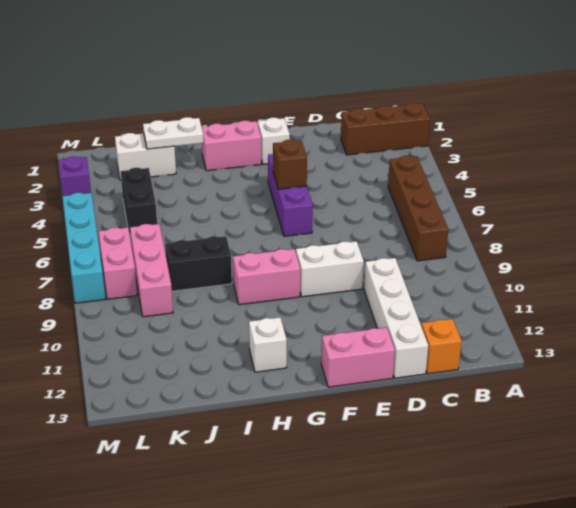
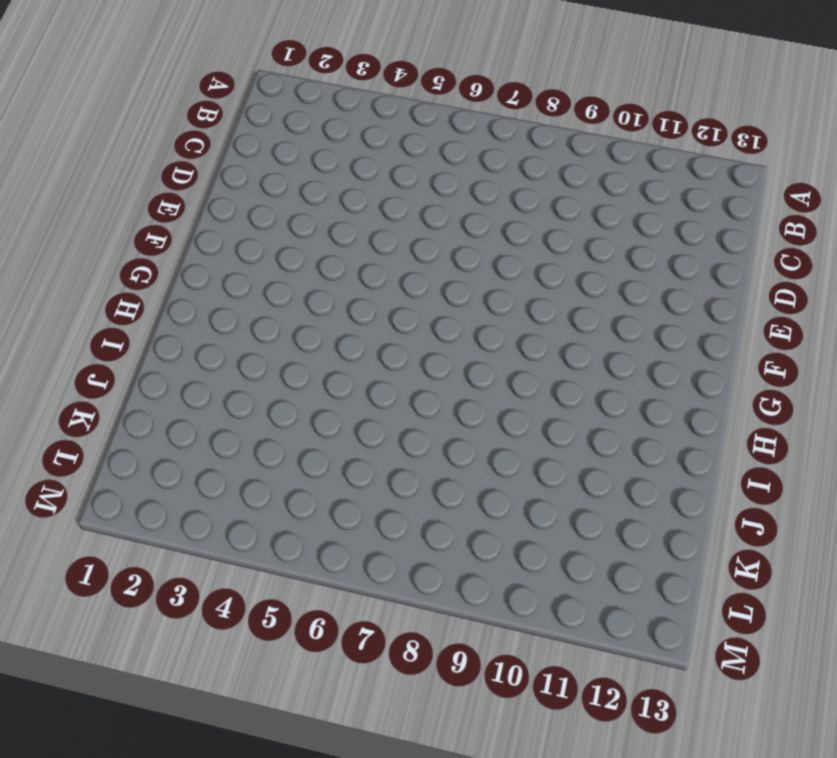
none -> brown brick A2:C2 level 1
none -> brown brick B5:B8 level 1
none -> orange brick C13 level 1

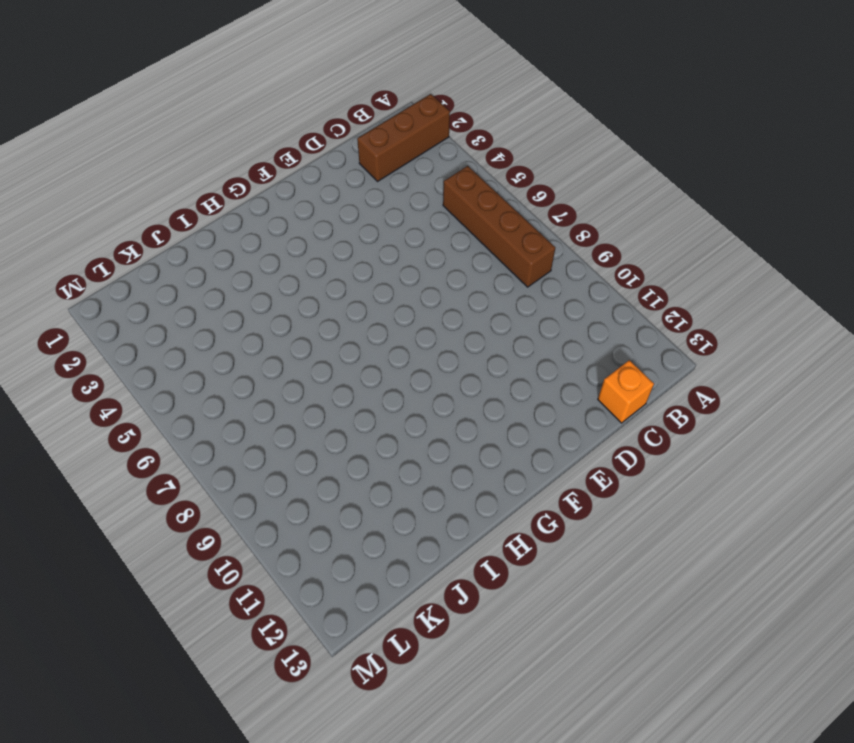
none -> white brick D10:D13 level 1
none -> white brick E9:F9 level 1
none -> pink brick E13:F13 level 1

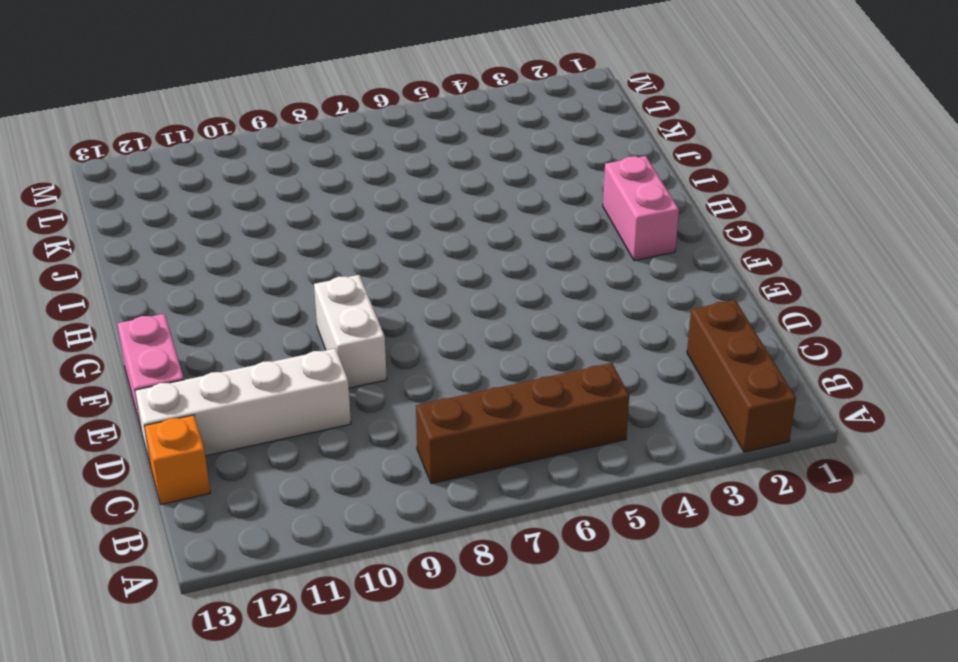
none -> white brick F2 level 1
none -> purple brick F4:F6 level 1
none -> pink brick G9:H9 level 1

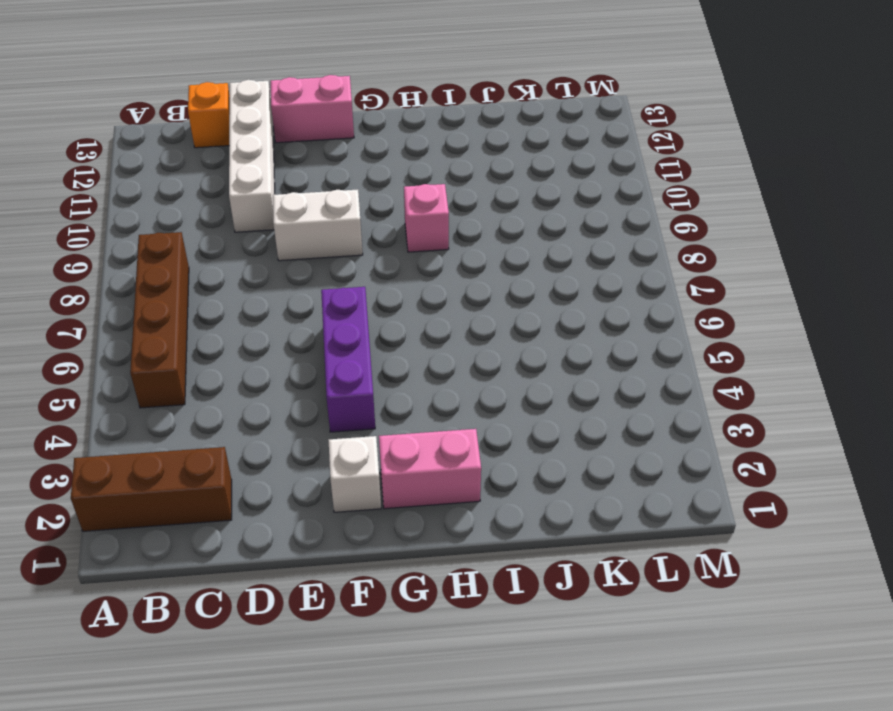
pink brick H9 level 1 -> pink brick G9:H9 level 1
none -> white brick H12 level 1
none -> black brick I8:J8 level 1
none -> white brick J2:K2 level 1

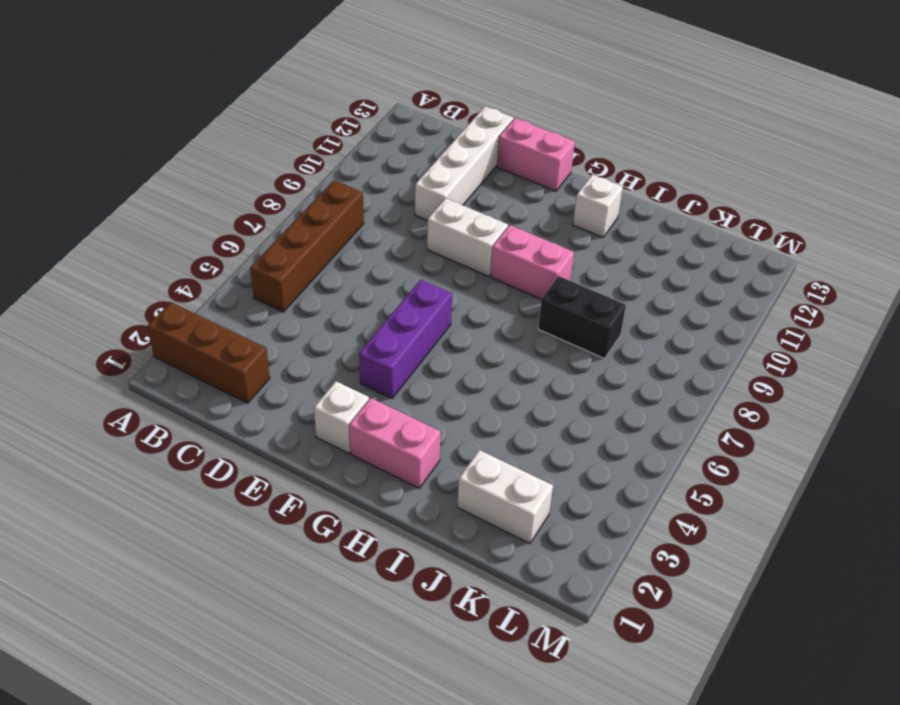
none -> orange brick C13 level 1
none -> black brick K4:K5 level 1
none -> pink brick K7:K9 level 1

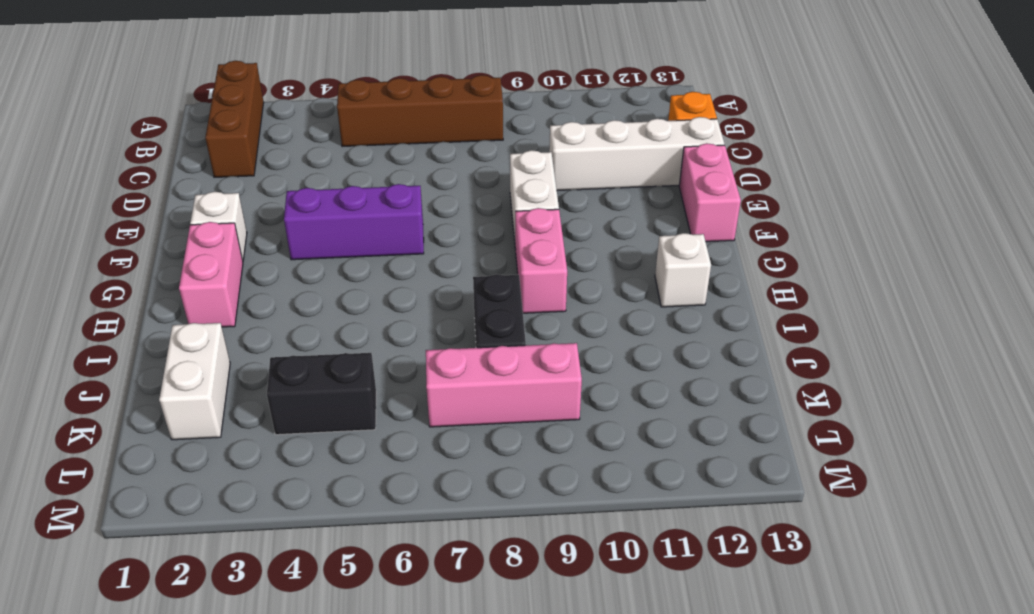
none -> pink brick L7:L8 level 1
none -> purple brick M3 level 1
none -> cyan brick M5:M8 level 1

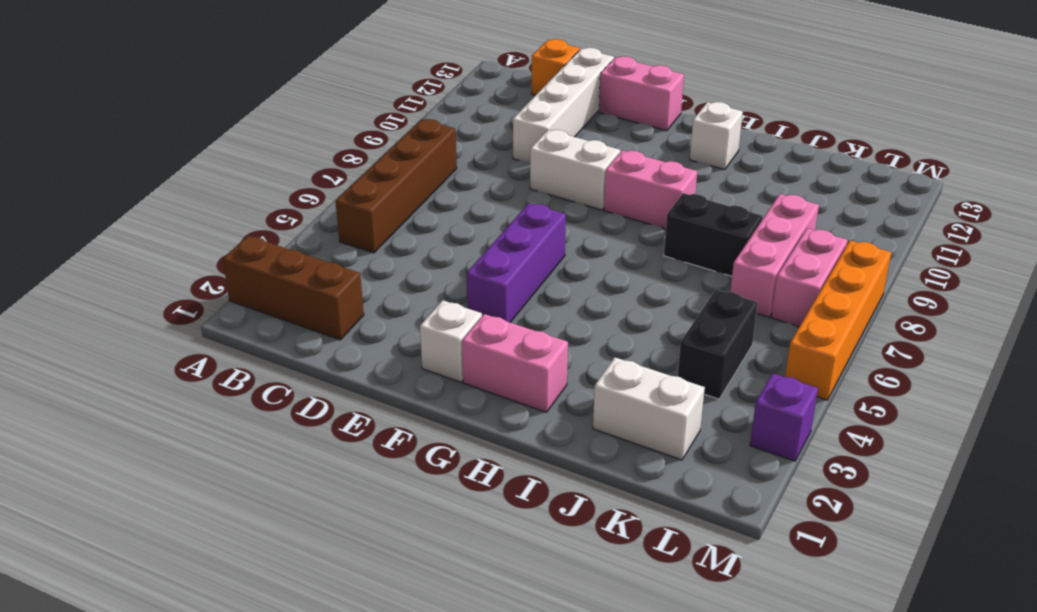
orange brick M5:M8 level 1 -> cyan brick M5:M8 level 1
none -> brown brick F5 level 2
none -> white plate I2:J2 level 2

